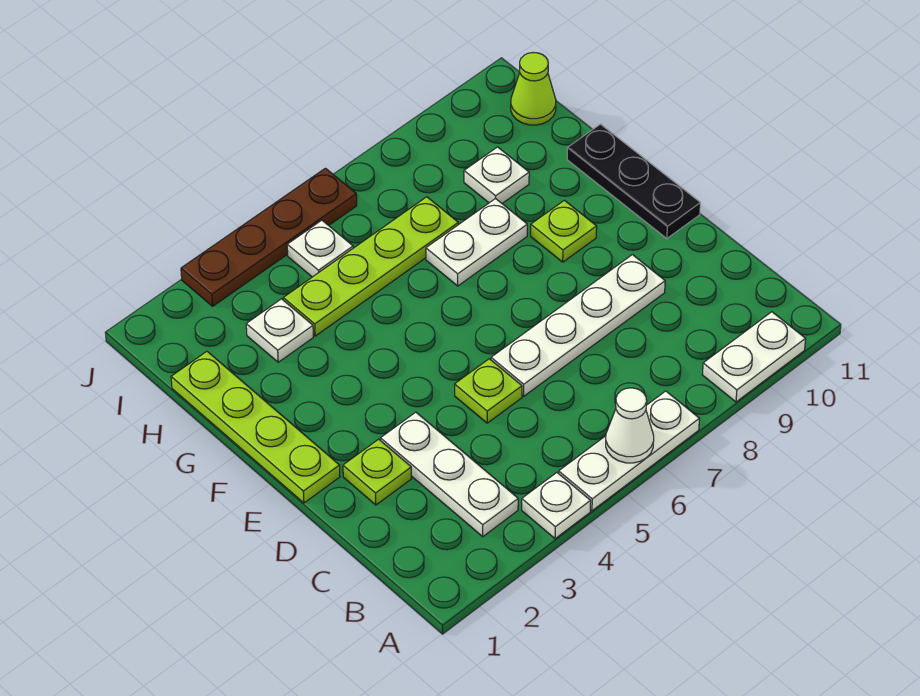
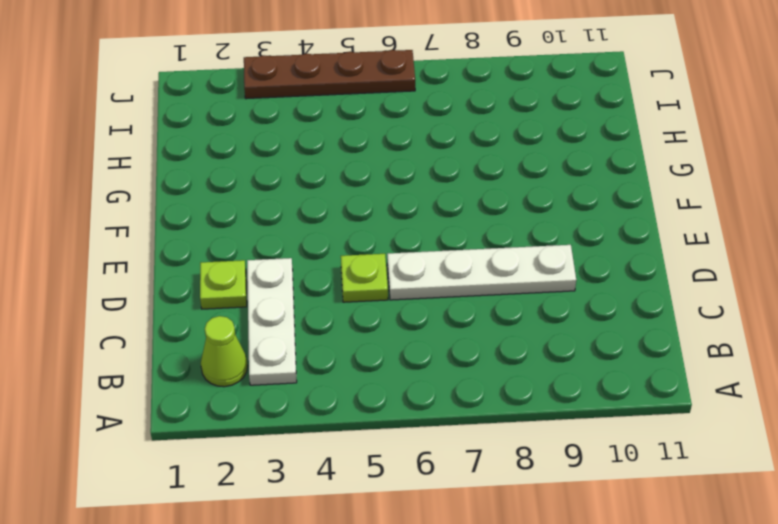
lime cone B2 level 1 -> lime cone I11 level 1
none -> white plate A4 level 1
none -> white plate A5:A7 level 1
none -> white plate A9:A10 level 1

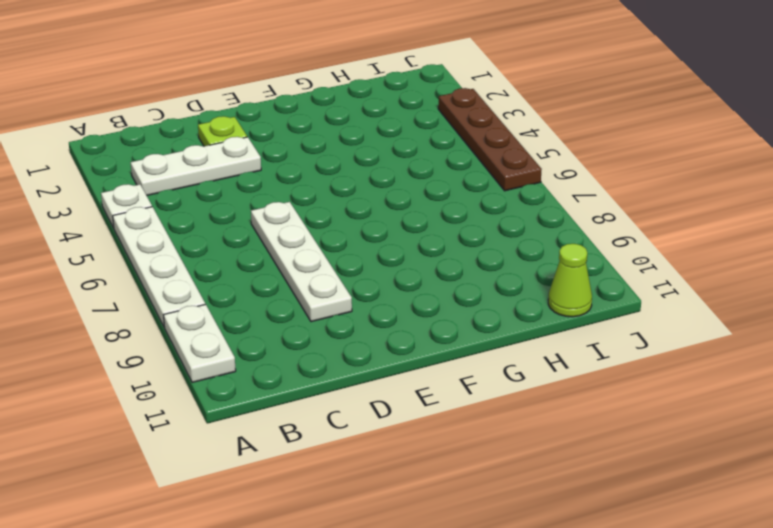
white plate A5:A8 level 1 -> white plate A5:A7 level 1
none -> lime plate D5 level 1
none -> lime plate E1:H1 level 1
none -> black plate E11:G11 level 1

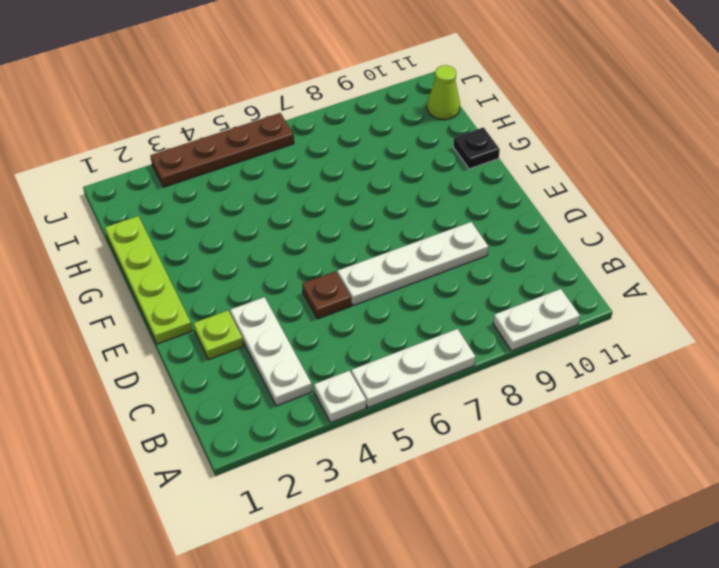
brown plate D5 level 1 -> lime plate D5 level 1
black plate G11 level 1 -> black plate E11:G11 level 1
none -> lime plate F9 level 1
none -> white plate G7:G8 level 1
none -> white plate H3 level 1

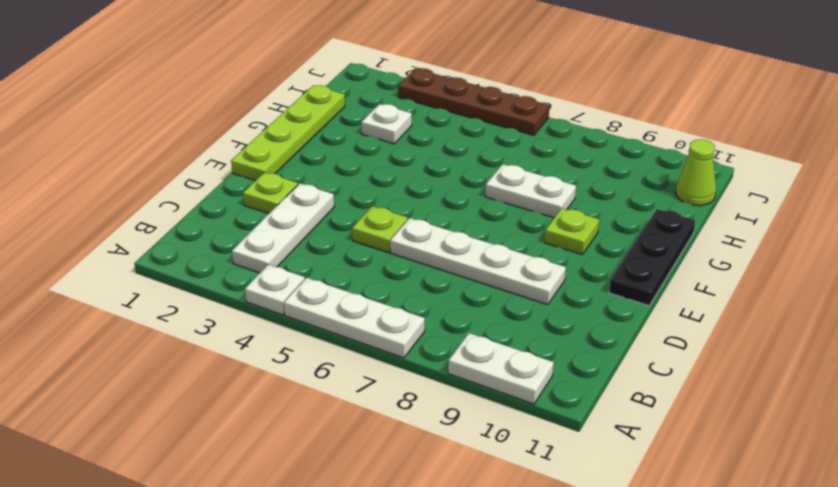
none -> lime plate H4:H7 level 1
none -> white plate H9 level 1
none -> white plate I5 level 1

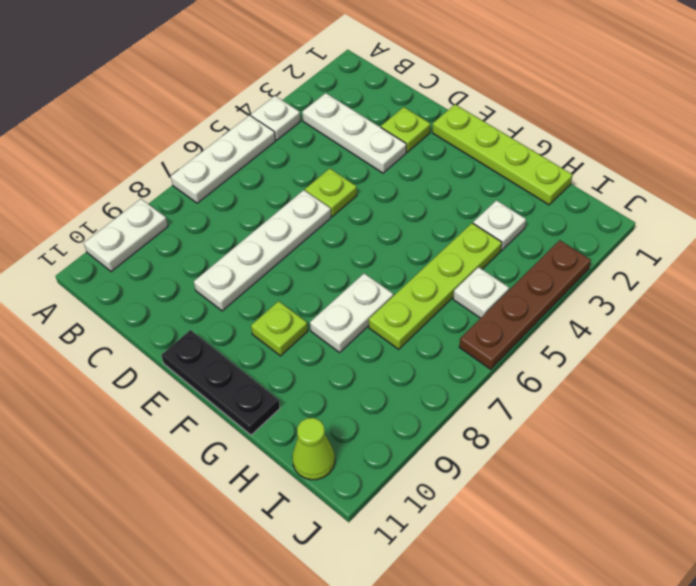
none -> white plate H9 level 1
none -> white cone A6 level 2

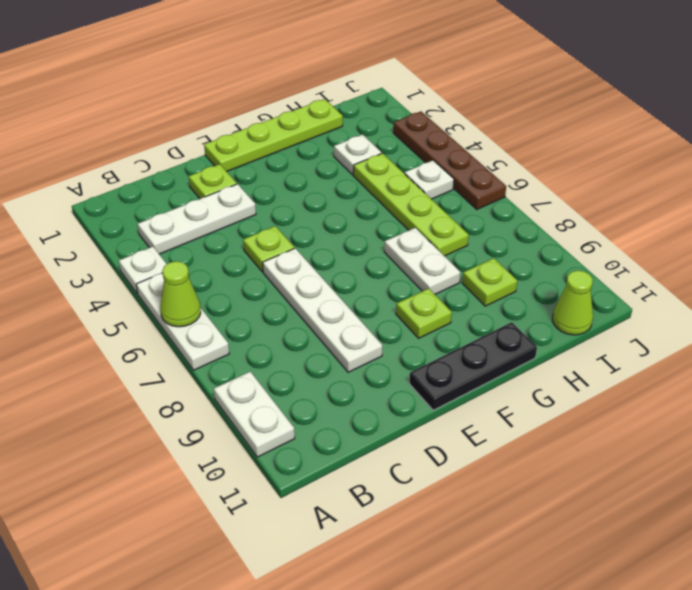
lime cone A6 level 2 -> white cone A6 level 2
lime plate H9 level 1 -> white plate H9 level 1

